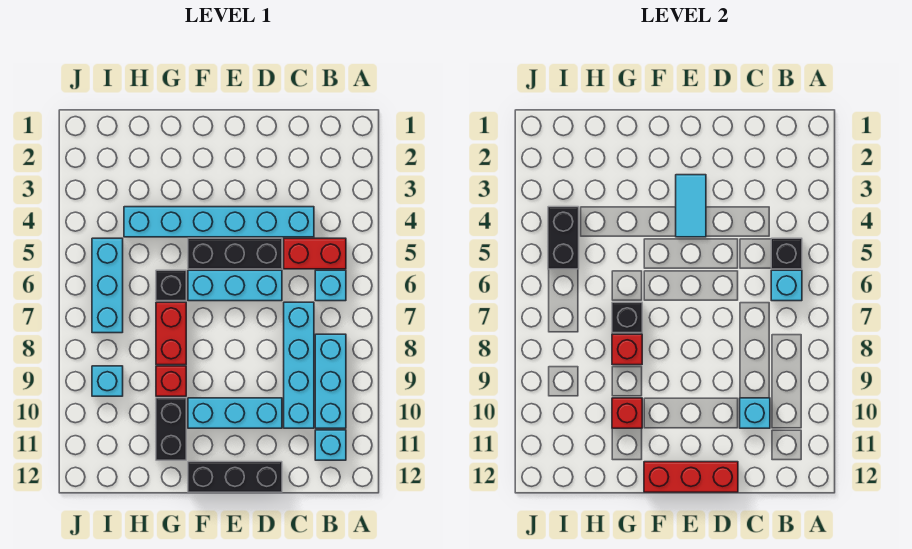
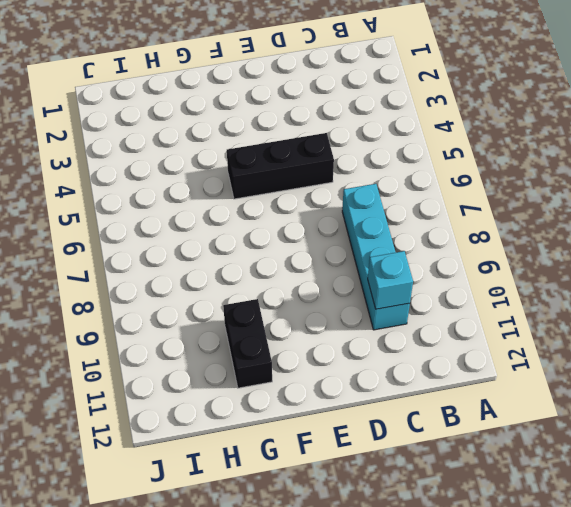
none -> red brick B5:C5 level 1
none -> cyan brick B6 level 1
none -> cyan brick B8:B10 level 1

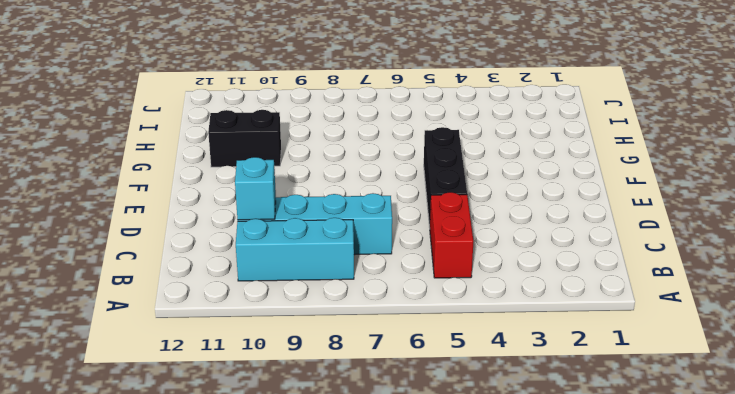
none -> cyan brick B6 level 1
none -> cyan brick B11 level 1
none -> cyan brick C4:H4 level 1

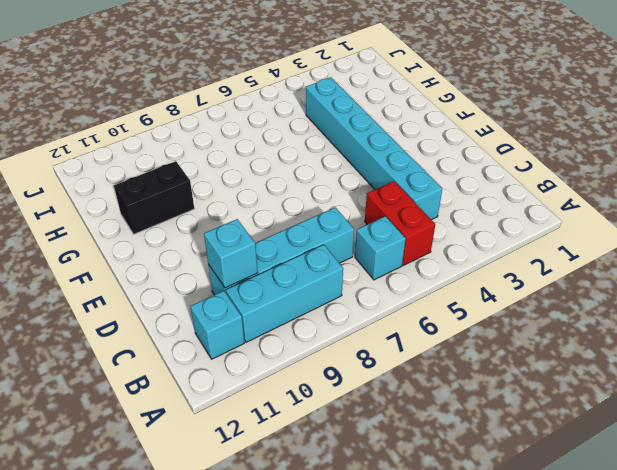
none -> black brick D5:F5 level 1
none -> cyan brick D6:F6 level 1
none -> cyan brick D10:F10 level 1

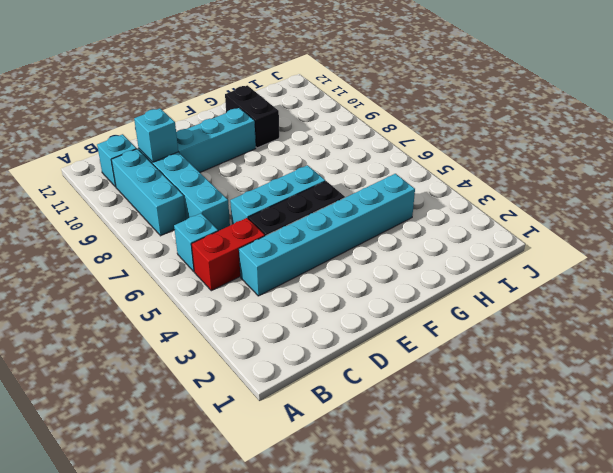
none -> black brick D12:F12 level 1
none -> black brick G6 level 1
none -> red brick G7:G8 level 1

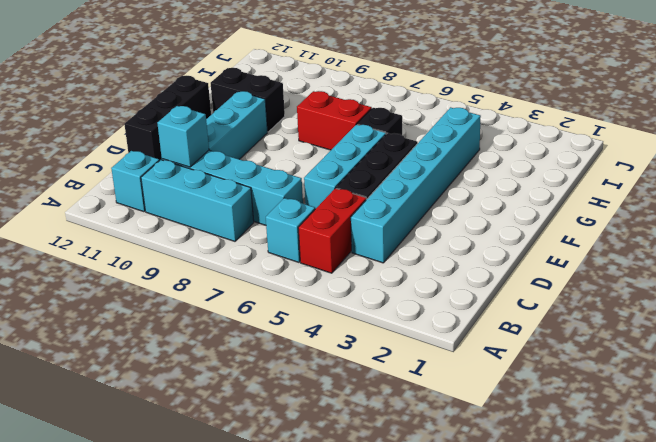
none -> red brick G9 level 1
none -> cyan brick I5:I7 level 1
none -> cyan brick I9 level 1

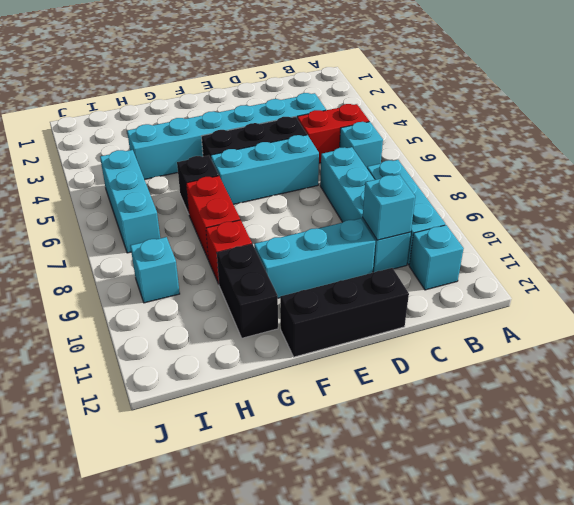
none -> black brick B5 level 2
none -> cyan brick B6 level 2
none -> red brick D12:F12 level 2

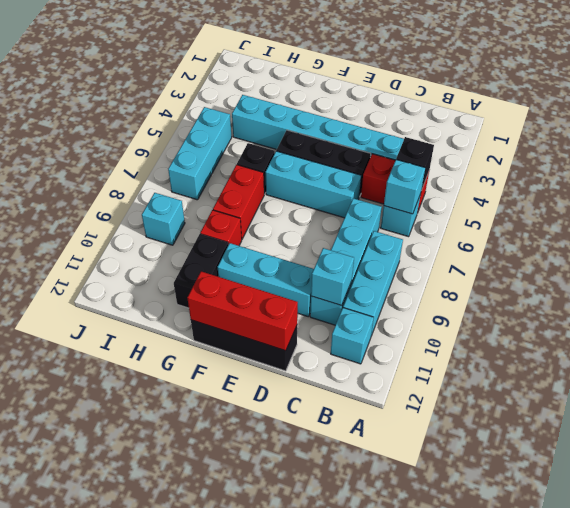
none -> cyan tile E3:E4 level 2
none -> black brick G7 level 2
none -> red brick G8 level 2

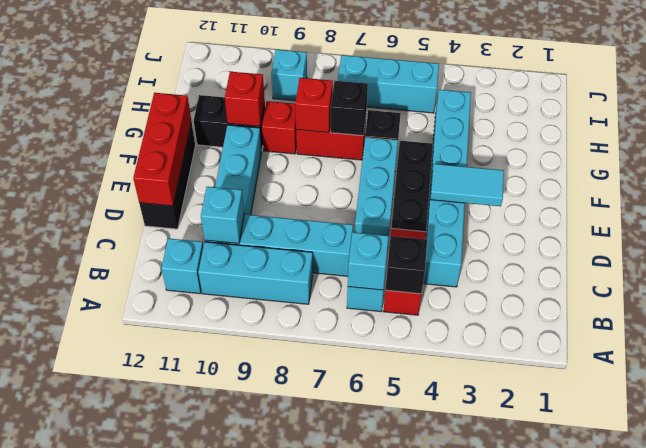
none -> black brick I4:I5 level 2

